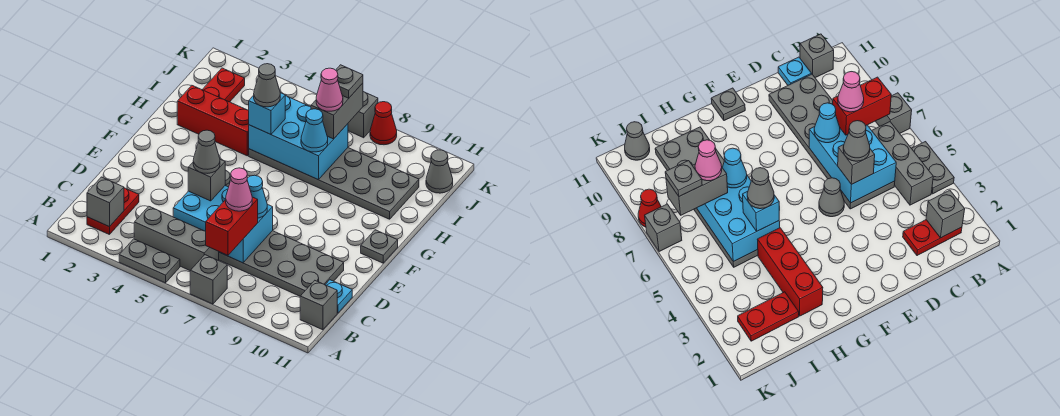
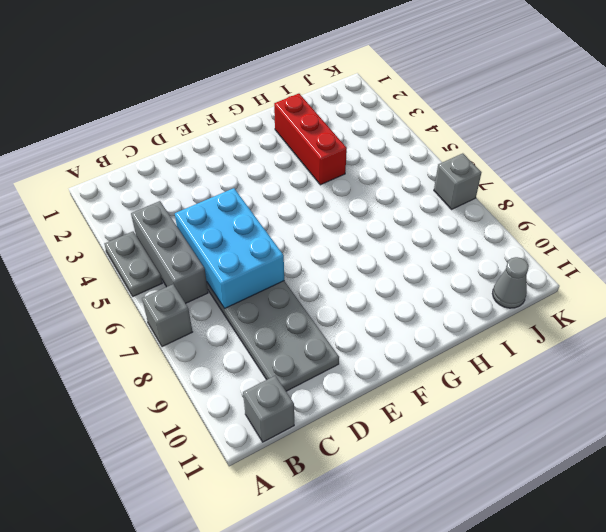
none -> red plate B2:C2 level 1
none -> cyan plate C11 level 1
none -> grey cone E5 level 1

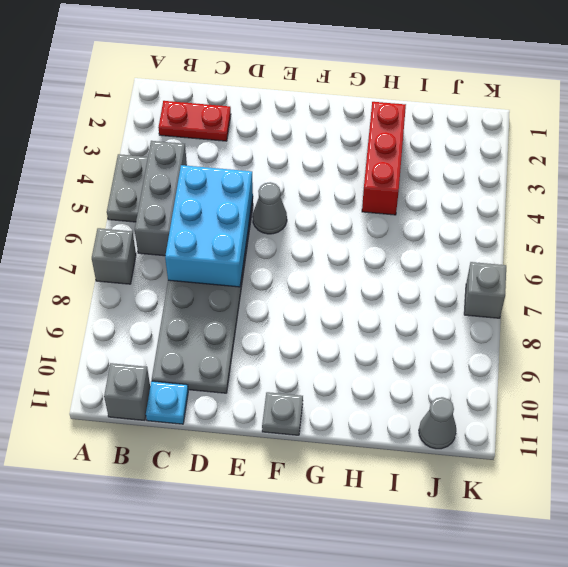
none -> grey plate H5:I10 level 1
none -> red plate I2:J2 level 1
none -> red cone K8 level 1

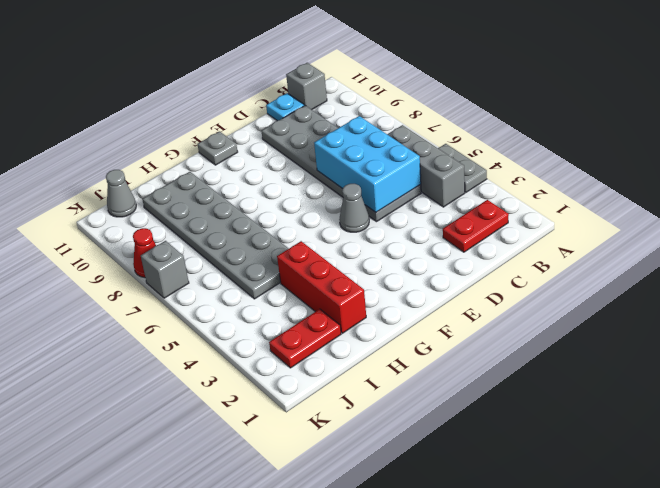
none -> grey brick A7 level 1
none -> grey brick B2 level 2
none -> cyan brick H5:I7 level 2

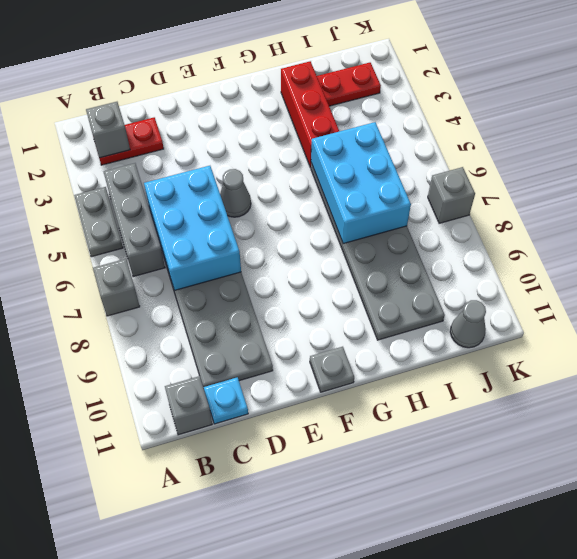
none -> red cone K8 level 1
none -> red brick B7:C7 level 3
none -> grey brick D5 level 3

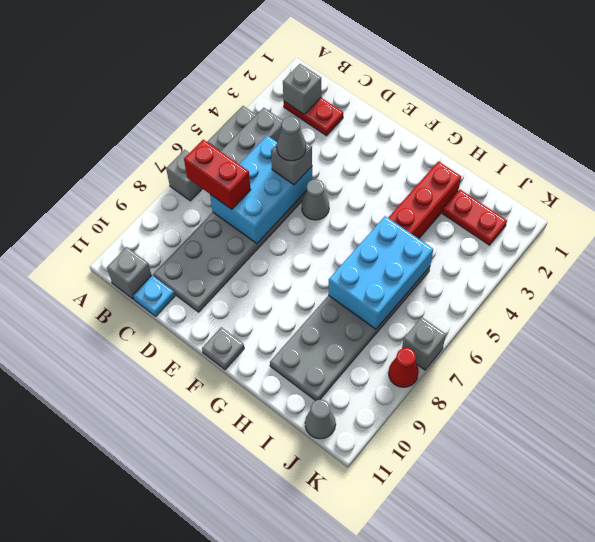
none -> cyan cone D7 level 3
none -> cyan brick H5 level 3
none -> cyan cone H7 level 3

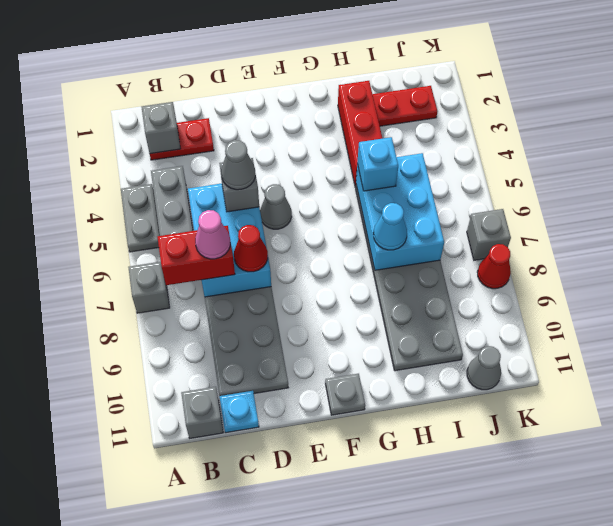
red cone D7 level 3 -> cyan cone D7 level 3
none -> grey brick I7:J7 level 3
none -> grey cone H5 level 4
none -> pink cone I7 level 4

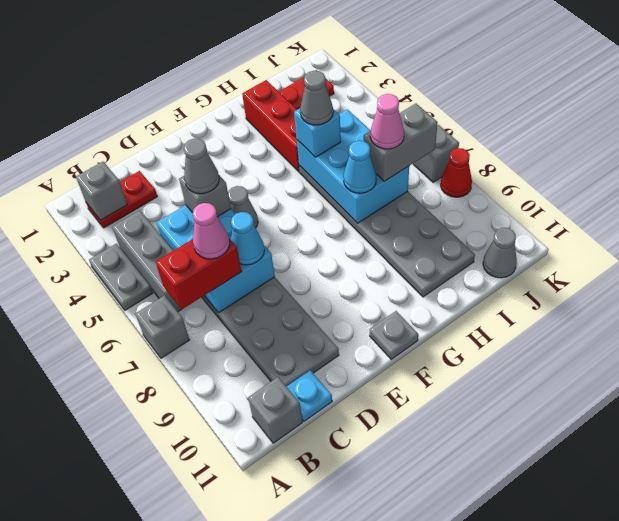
none -> grey plate J7 level 4

